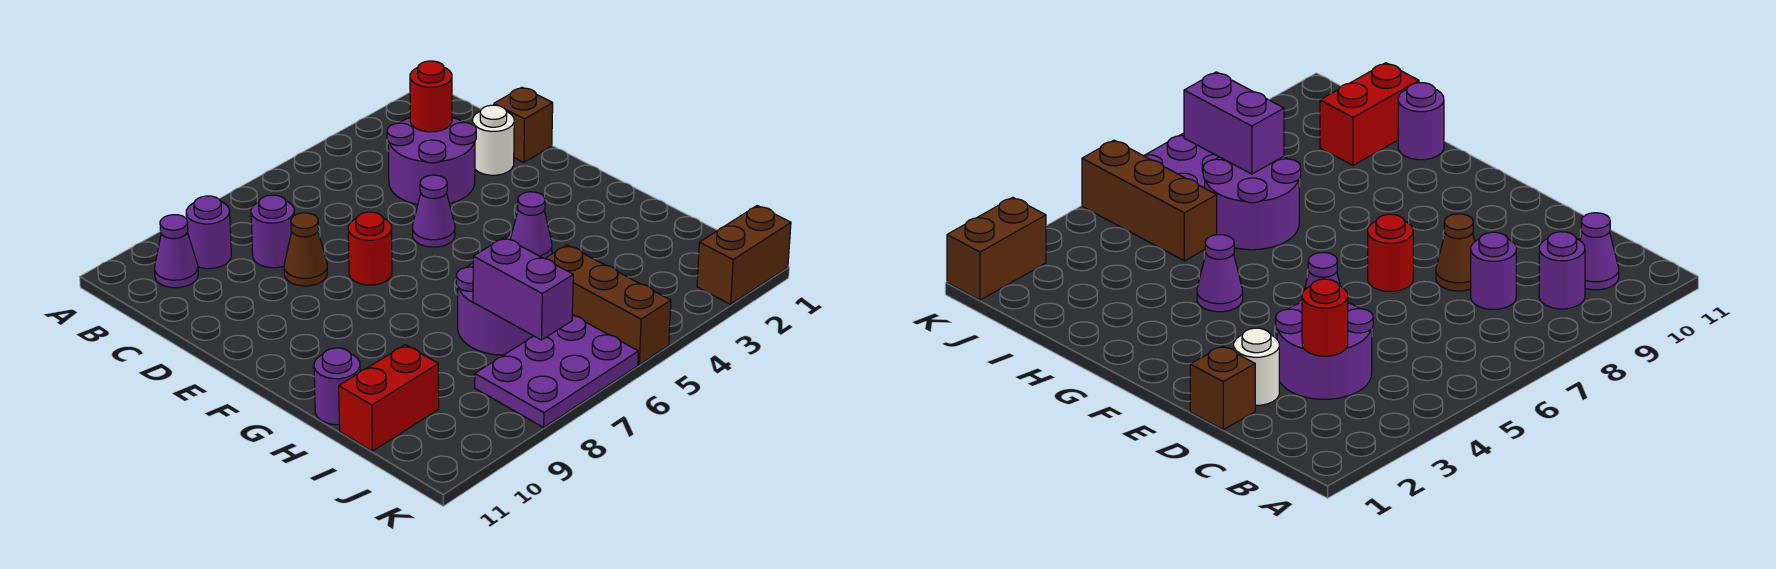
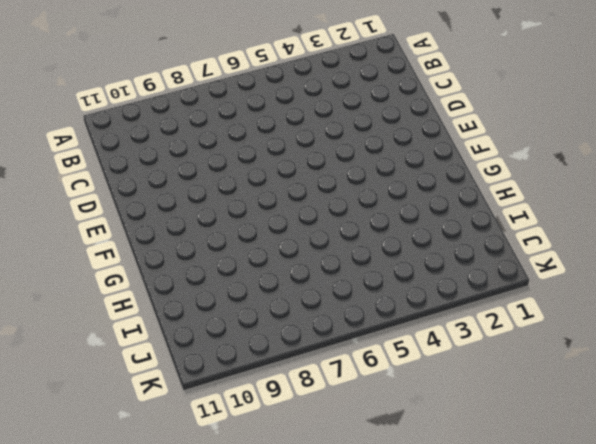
none -> purple round brick B9 level 1
none -> purple cone B10 level 1
none -> purple round brick C3:D4 level 1

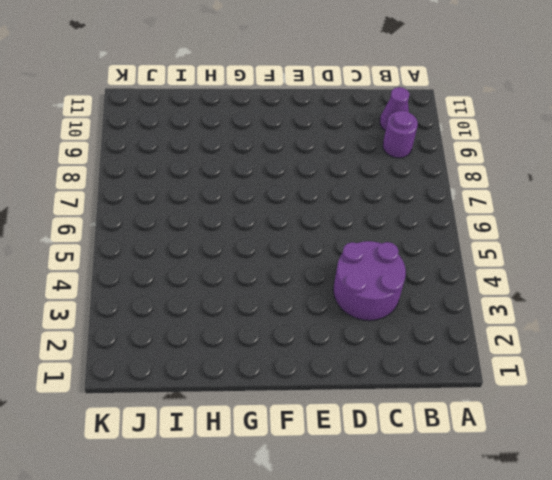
none -> purple round brick C8 level 1
none -> brown brick D1 level 1
none -> white round brick D2 level 1

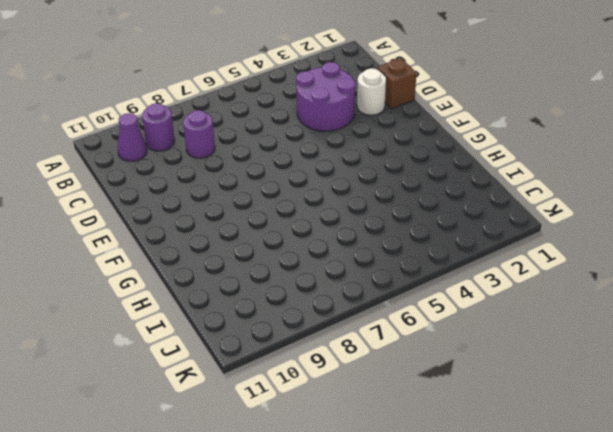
none -> brown cone D8 level 1
none -> purple cone E5 level 1
none -> red round brick E7 level 1

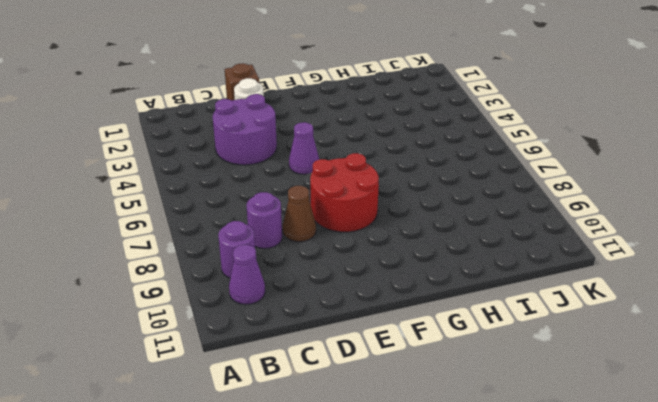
red round brick E7:F8 level 1 -> red round brick E7 level 1
none -> purple cone G4 level 1
none -> purple round brick H6:I7 level 1
none -> purple round brick H11 level 1

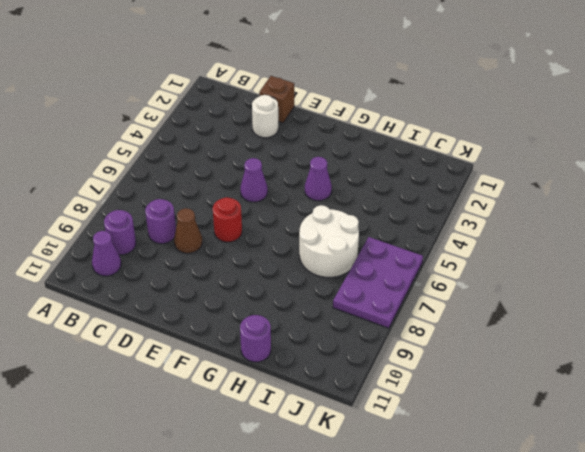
white round brick H6:I7 level 1 -> purple round brick H6:I7 level 1
none -> purple round brick C3:D4 level 1
none -> brown brick I5:K5 level 1
none -> red brick I10:I11 level 1

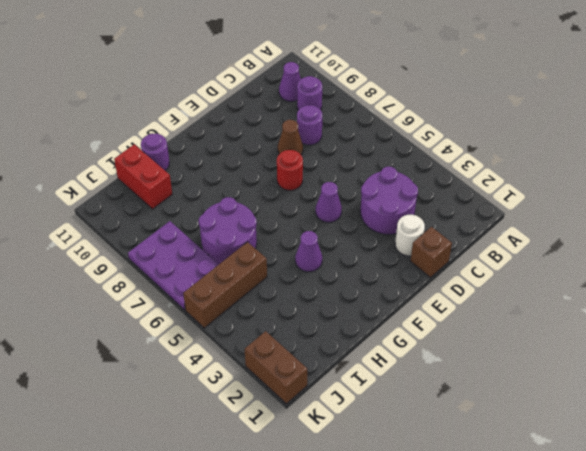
none -> red round brick C3 level 2
none -> purple brick I7:J7 level 2

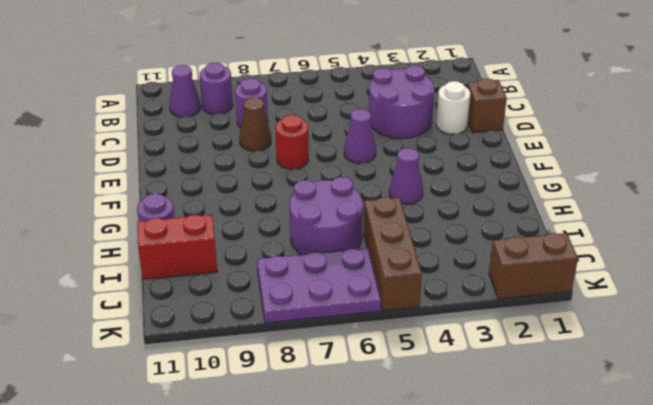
none -> red round brick C3 level 2
none -> purple brick I7:J7 level 2

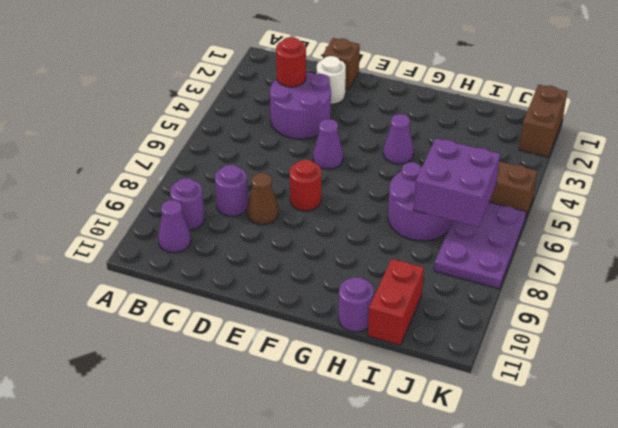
purple brick I6:J7 level 2 -> purple brick I7:J7 level 2

